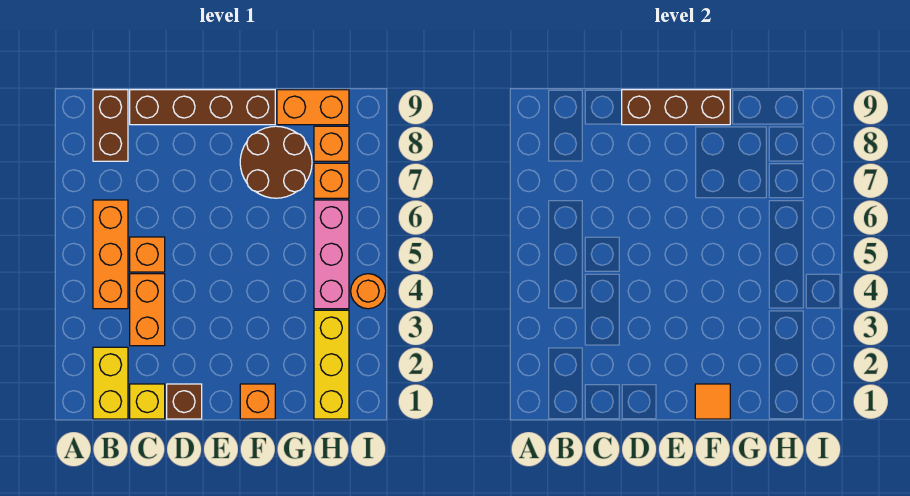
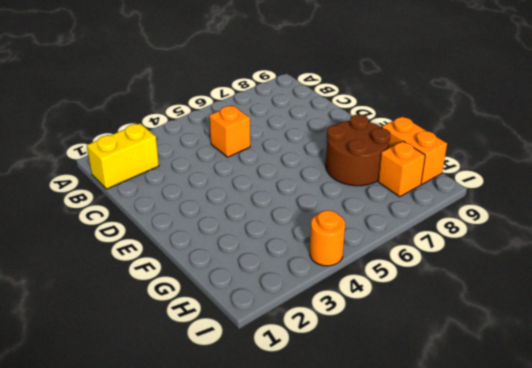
none -> orange brick B4:B6 level 1
none -> brown brick B8:B9 level 1
none -> yellow brick C1 level 1

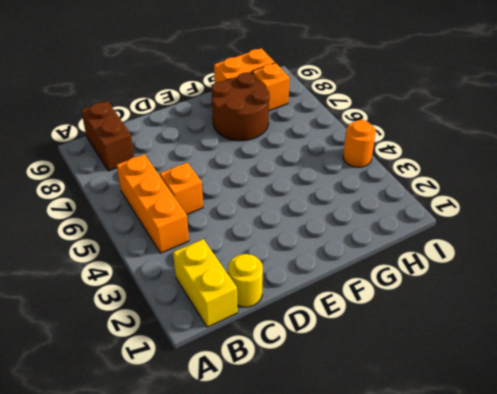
yellow round brick C1 level 1 -> yellow brick C1 level 1
none -> orange brick C3:C4 level 1
none -> brown brick C9:F9 level 1
none -> brown brick D1 level 1

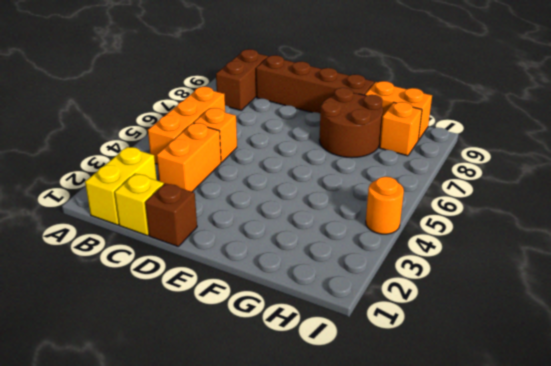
none -> orange brick F1 level 1
none -> yellow brick H1:H3 level 1
none -> pink brick H4:H6 level 1

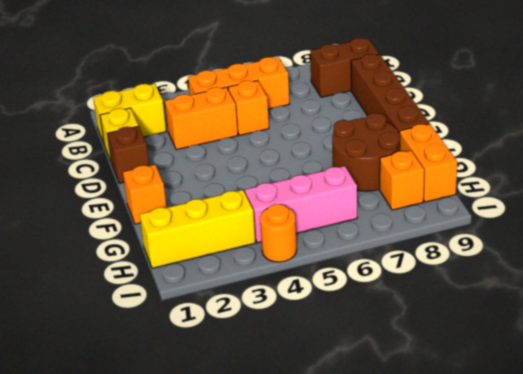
none -> orange brick H7 level 1
none -> brown brick D9:F9 level 2
none -> orange tile F1 level 2

